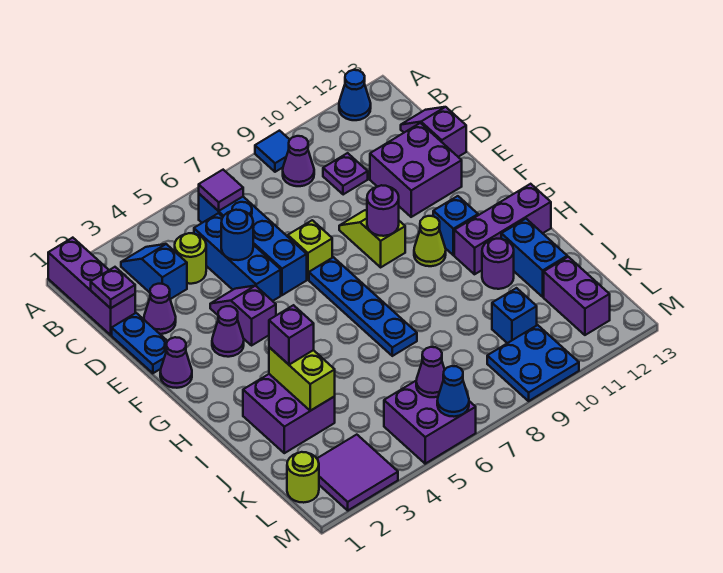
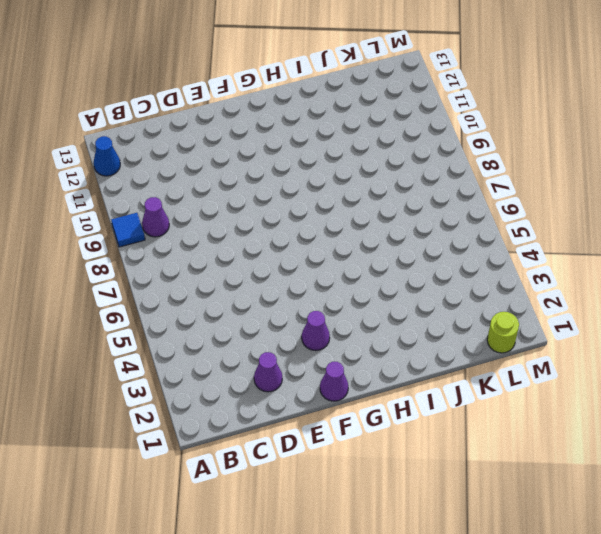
none -> purple brick A1:C1 level 1
none -> blue slope B3:C3 level 1 top C
none -> blue brick B6:E6 level 1
none -> lime round brick C4 level 1

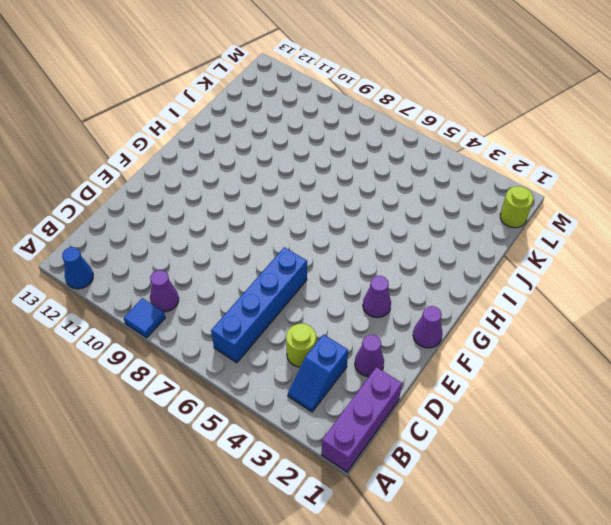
none -> blue brick C5:E5 level 1
none -> purple plate C10 level 1
none -> purple slope C13:D13 level 1 top D
none -> blue plate D1:E1 level 1

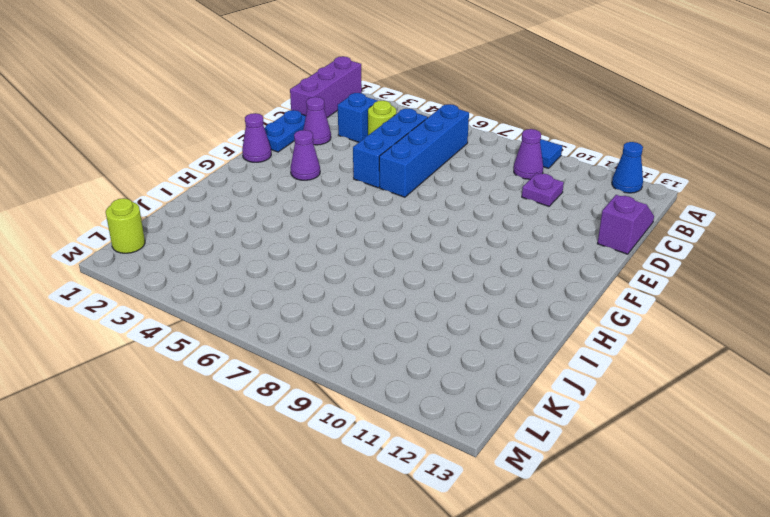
none -> purple brick D11:E12 level 1
none -> purple slope E4:F4 level 1 top F
none -> lime brick E7 level 1
none -> lime slope E9:F9 level 1 top F

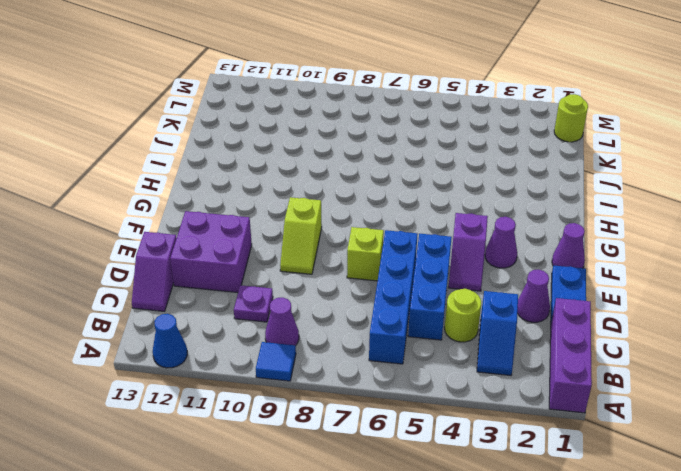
none -> blue plate F7:I7 level 1
none -> lime cone G10 level 1
none -> blue brick G11 level 1
none -> purple brick H11:H13 level 1

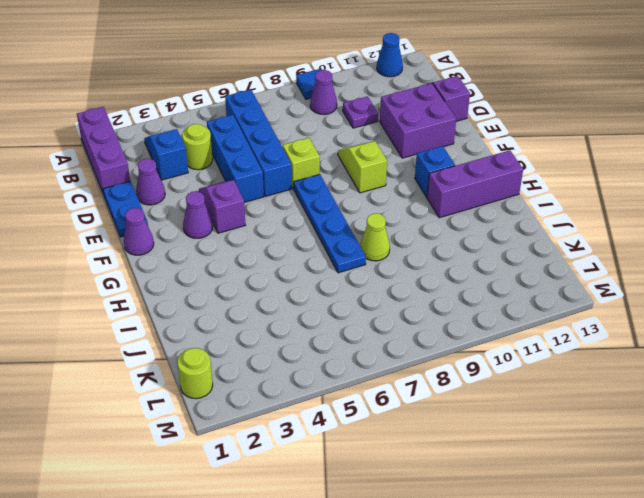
lime cone I8 level 1 -> lime cone G10 level 1
none -> purple brick I2:J3 level 1
none -> purple round brick I11 level 1
none -> blue brick I12:J12 level 1
none -> blue brick K10 level 1

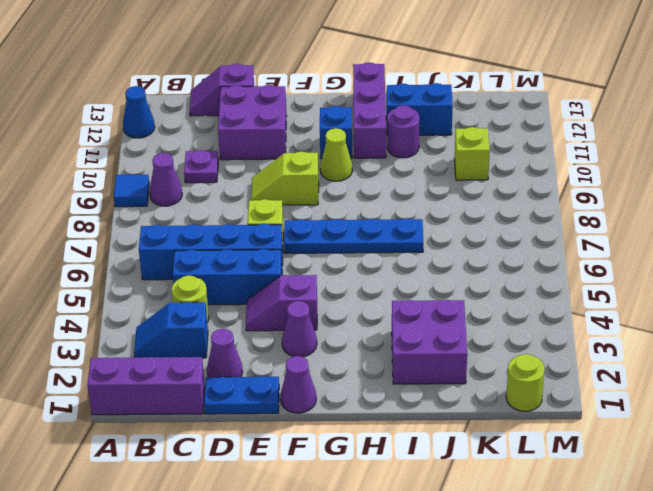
lime brick K10 level 1 -> blue brick K10 level 1
none -> purple brick K12:L12 level 1
none -> purple tile L2:M3 level 1
none -> purple brick L5:M6 level 1
none -> blue plate L9:M10 level 1

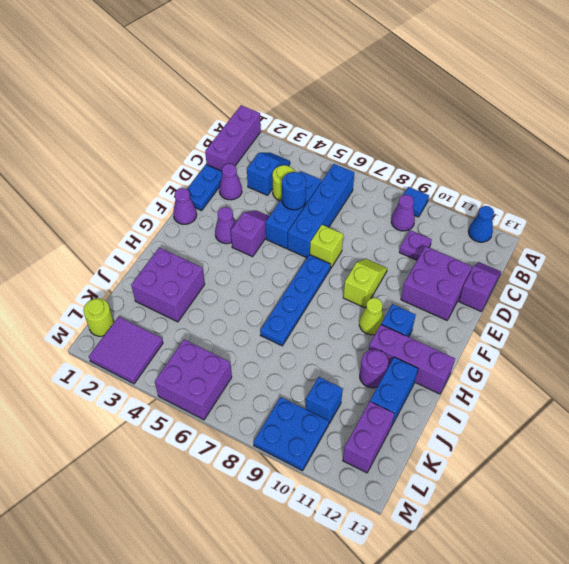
none -> purple tile B6 level 2
none -> purple plate C1 level 2
none -> purple round brick F9 level 2
none -> lime brick I3:J3 level 2

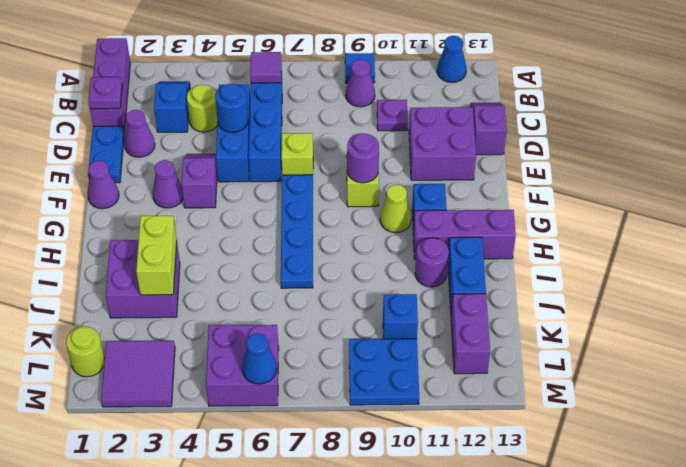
none -> purple cone L6 level 2
none -> purple brick I3 level 3

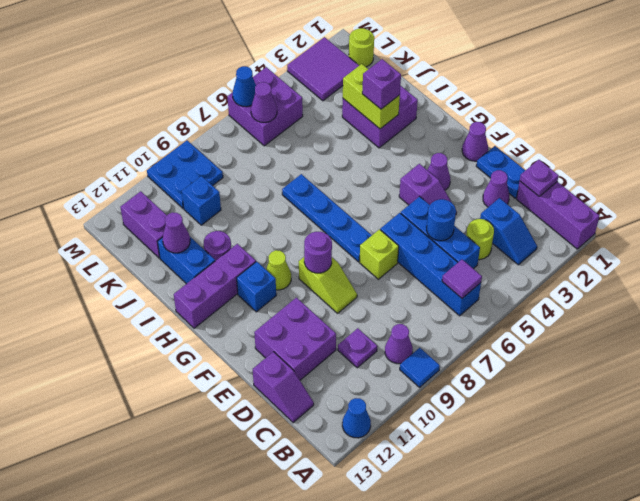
purple cone J12 level 2 -> none

